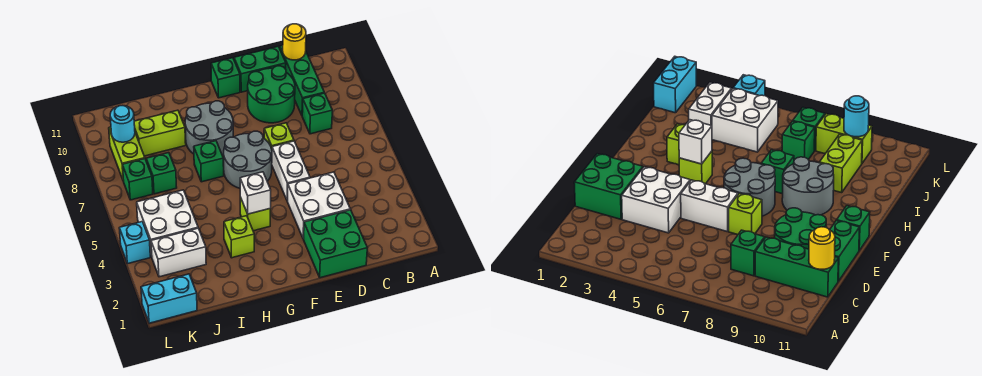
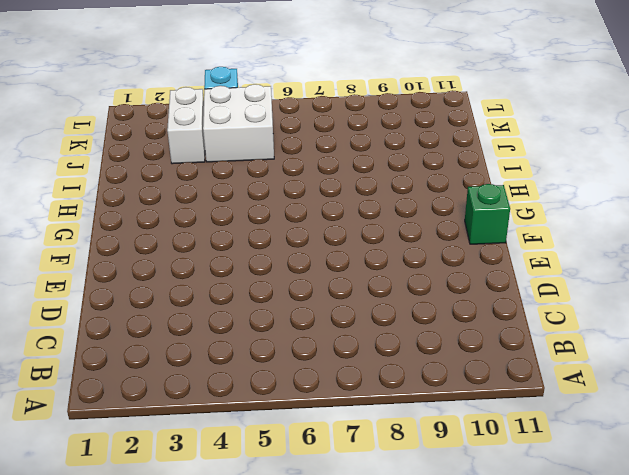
none -> green brick C8 level 1
none -> green brick C9:C11 level 1
none -> green brick D1:E2 level 1

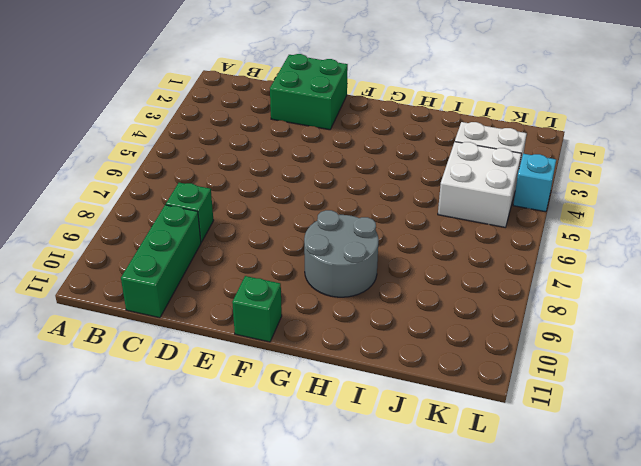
none -> white brick D3:E4 level 1
none -> green round brick D9:E10 level 1
none -> green brick D11:E11 level 1

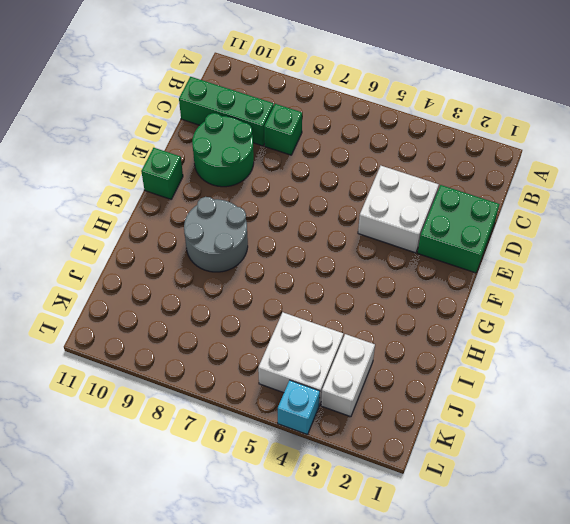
none -> green brick D11:E11 level 1
none -> white brick E5:E6 level 1
none -> lime brick E7 level 1

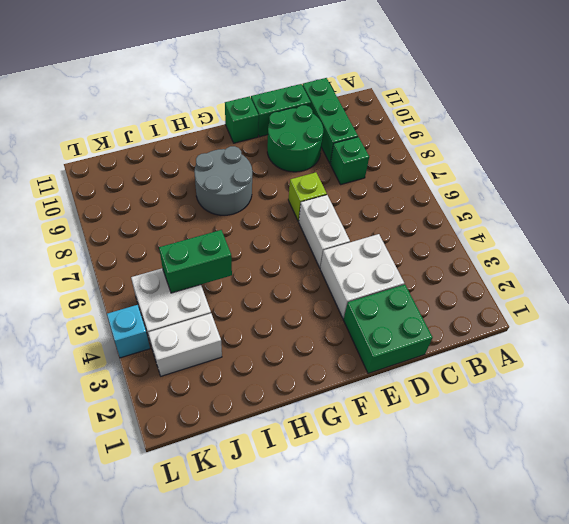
green brick I5:J5 level 2 -> none
none -> grey round brick F6:G7 level 1
none -> lime brick G4 level 1
none -> lime brick H3 level 1

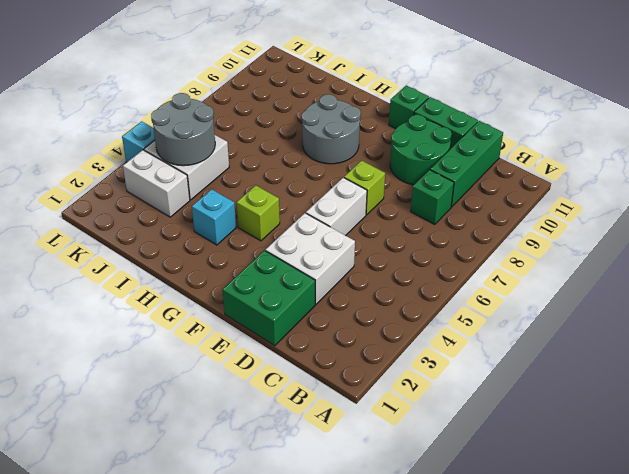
cyan brick H3 level 1 -> lime brick H3 level 1
grey round brick J4:K5 level 2 -> grey round brick F6:G7 level 1
none -> green brick H7 level 1
none -> lime brick I9:J9 level 1
none -> green brick J7 level 1

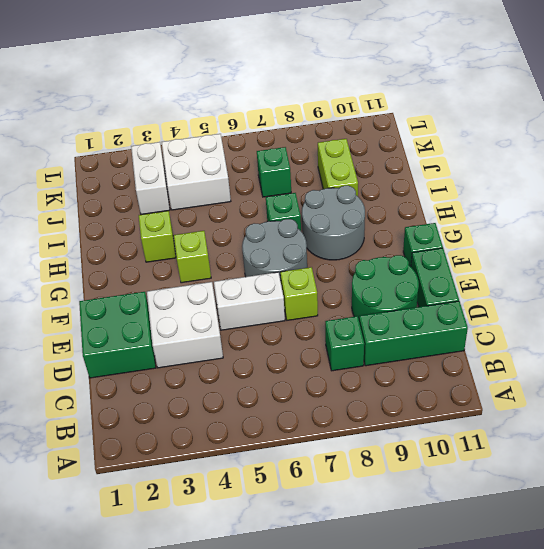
none -> cyan brick K1:L1 level 1
none -> green brick K7 level 1
none -> lime brick K8:K9 level 1

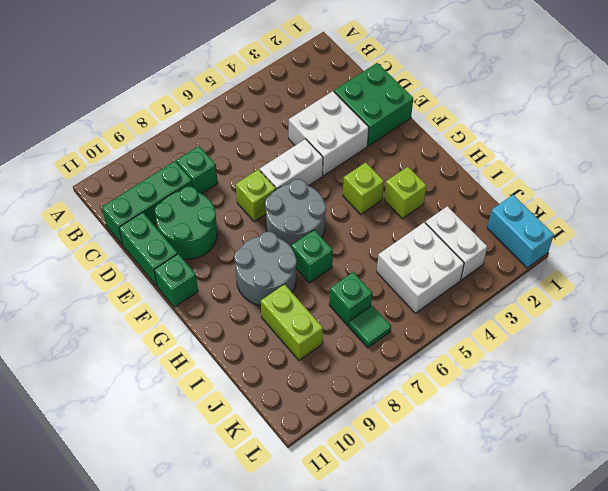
green tile K7 level 1 -> green brick K7 level 1
none -> lime brick K8:K9 level 1
none -> cyan brick L4 level 1
none -> yellow round brick C11 level 2

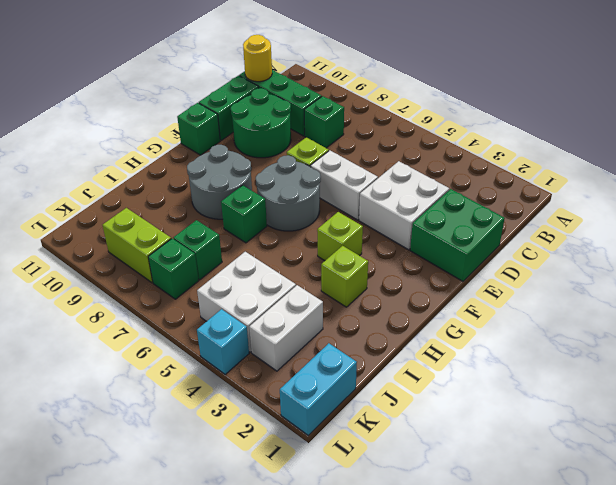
none -> lime brick I9:J9 level 1
none -> white brick G4 level 2
none -> cyan round brick K9 level 2

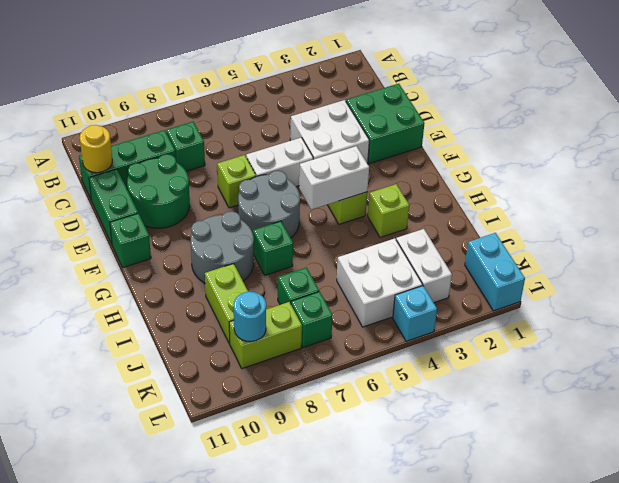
white brick G4:G5 level 2 -> white brick G4 level 2

